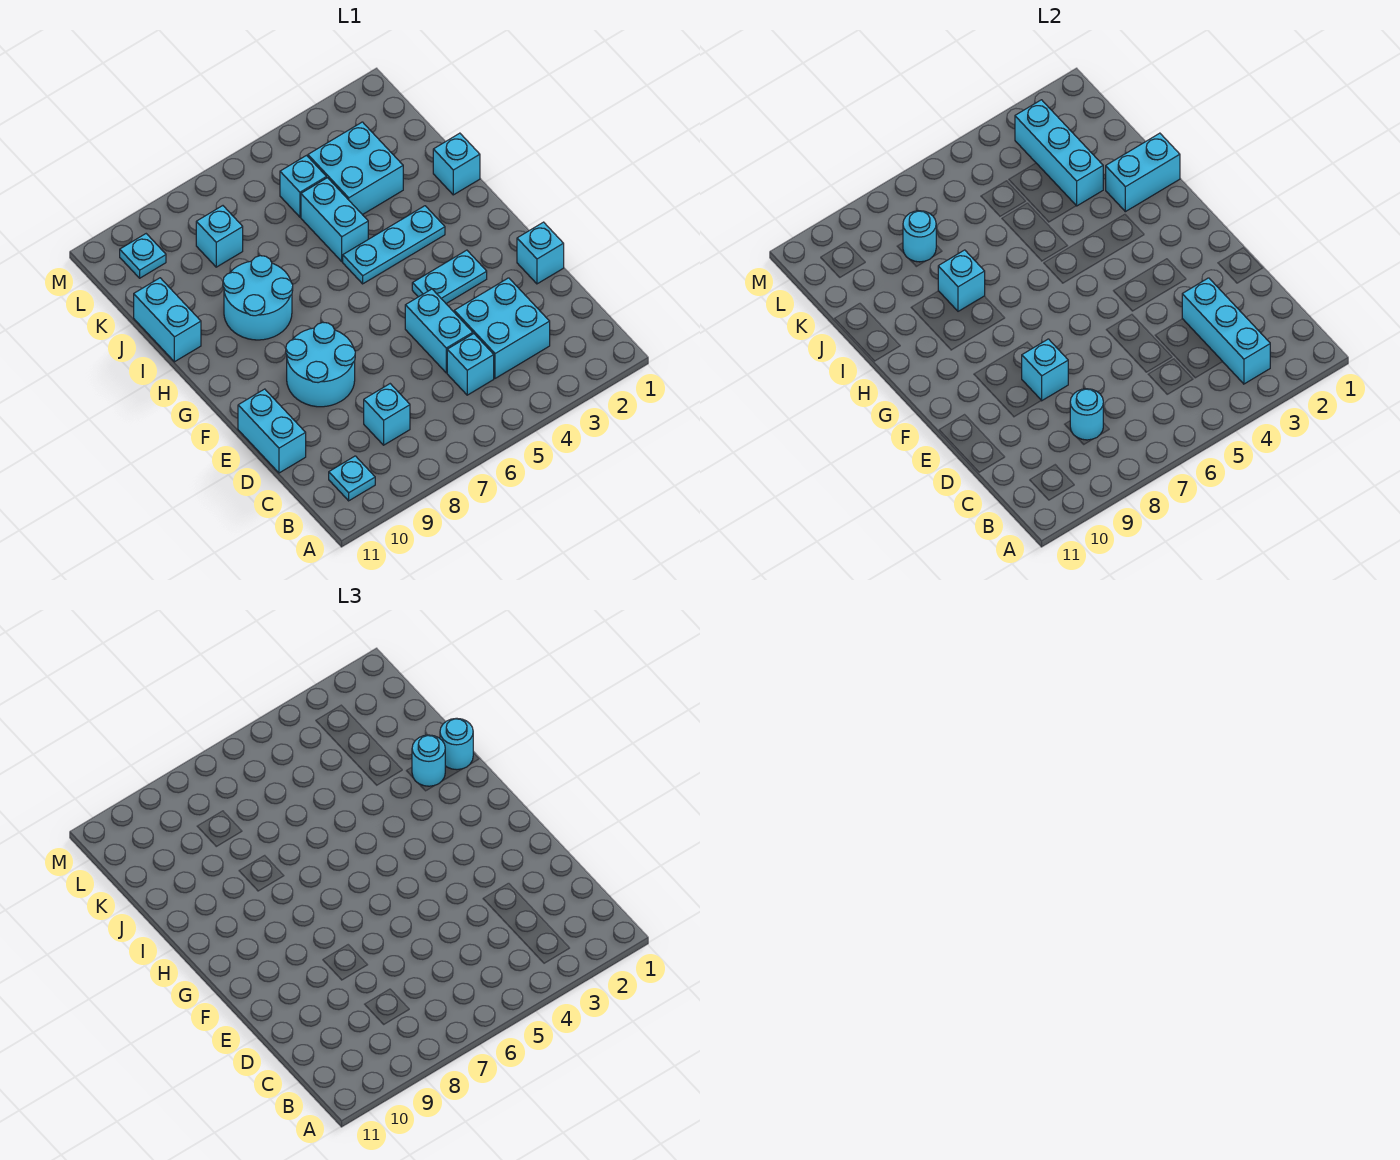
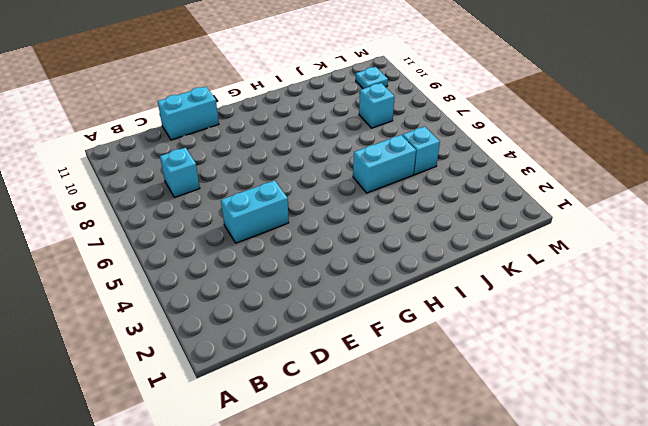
none -> cyan plate B10 level 1
none -> cyan brick C3:D4 level 1
none -> cyan brick C5 level 1

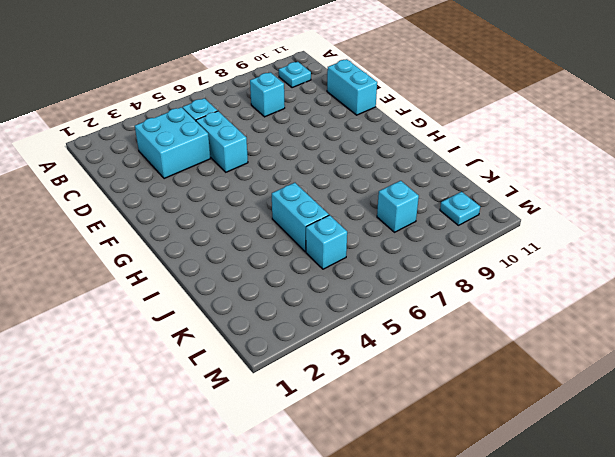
none -> cyan brick E1 level 1
none -> cyan round brick E8:F9 level 1
none -> cyan plate F3:F4 level 1

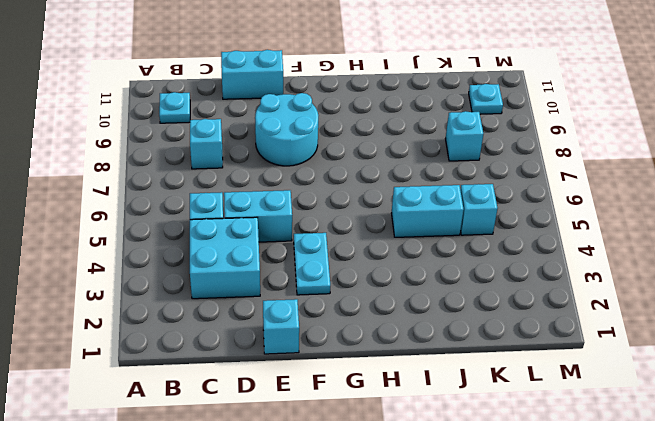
none -> cyan plate H3:H5 level 1
none -> cyan round brick H8:I9 level 1
none -> cyan brick I1 level 1

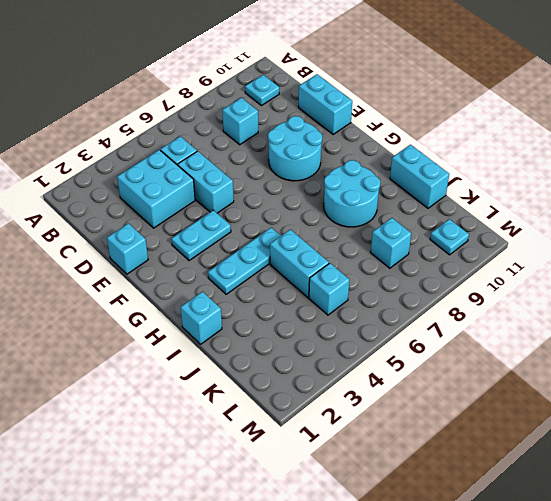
none -> cyan brick J3:K4 level 1
none -> cyan brick B3:D3 level 2
none -> cyan round brick C8 level 2

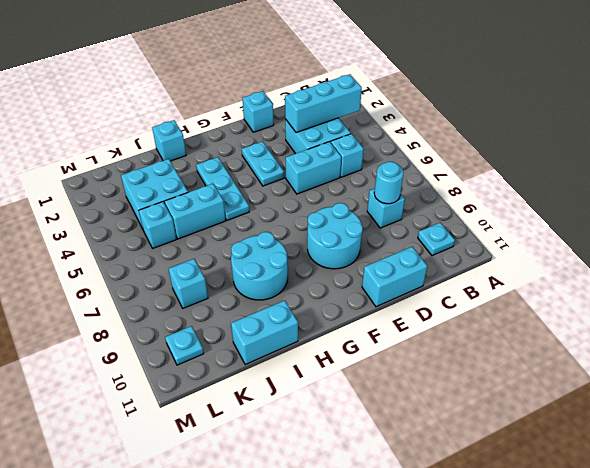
none -> cyan brick E8 level 2
none -> cyan brick I1:I2 level 2
none -> cyan brick I8 level 2

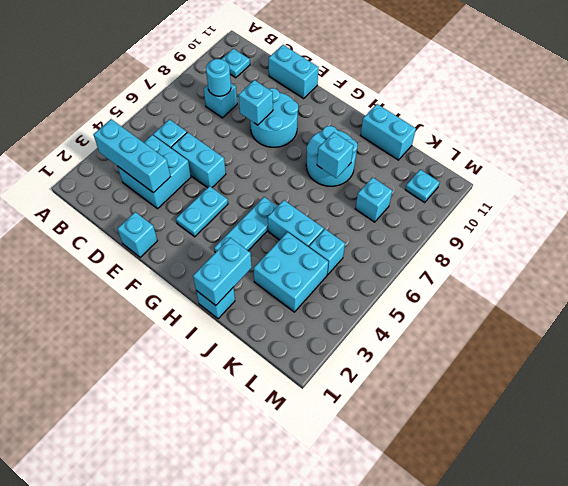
none -> cyan brick J3:L3 level 2
none -> cyan round brick K8 level 2
none -> cyan round brick I1 level 3

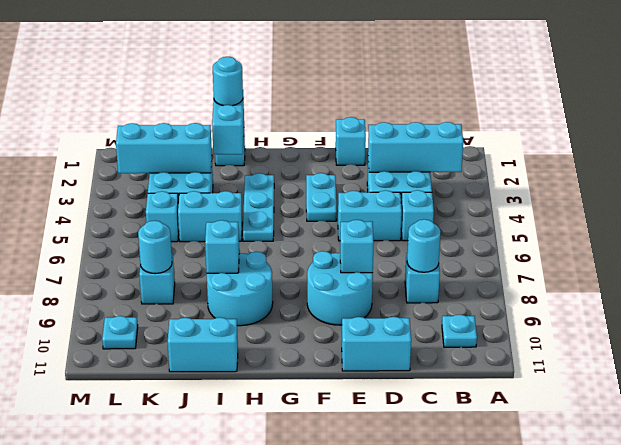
none -> cyan round brick I2 level 3

